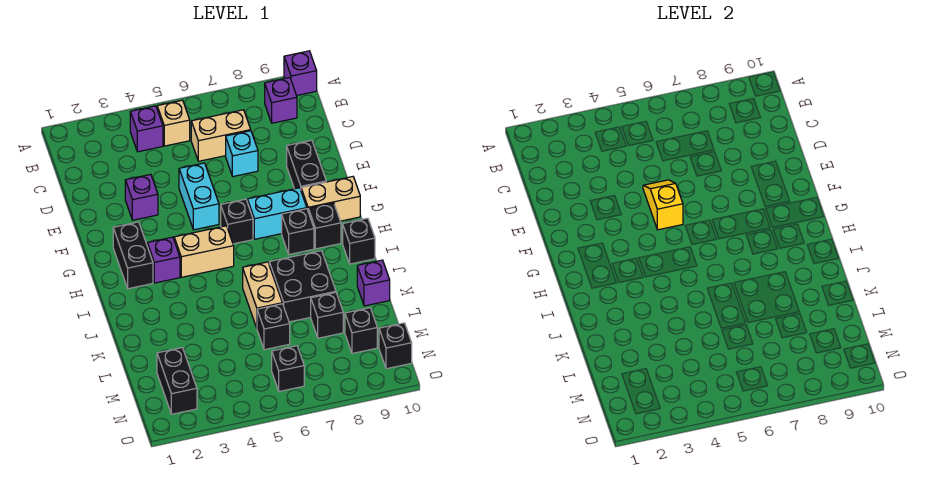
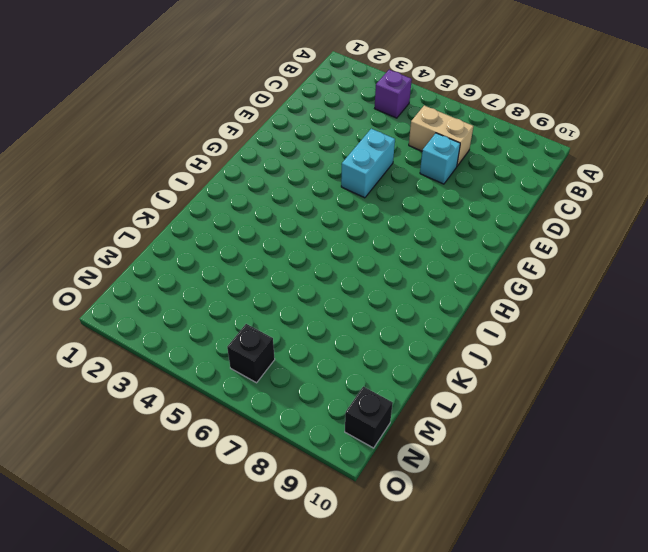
none -> purple brick A10 level 1
none -> tan brick B5 level 1
none -> purple brick B9 level 1

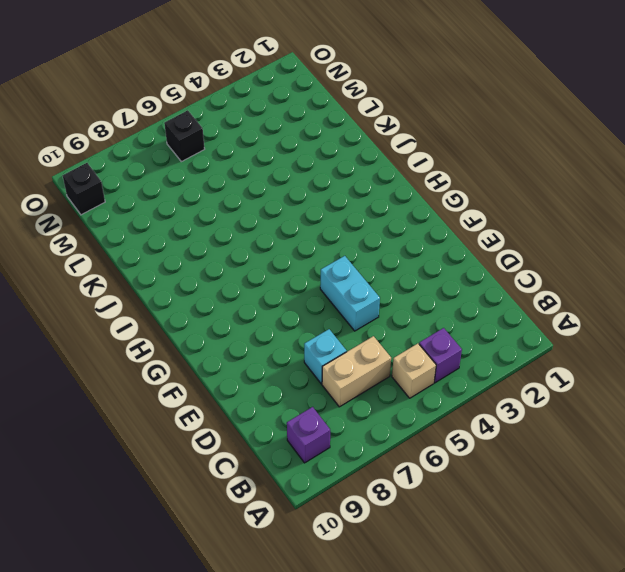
none -> purple brick A10 level 1
none -> purple brick E3 level 1
none -> black brick E9:F9 level 1

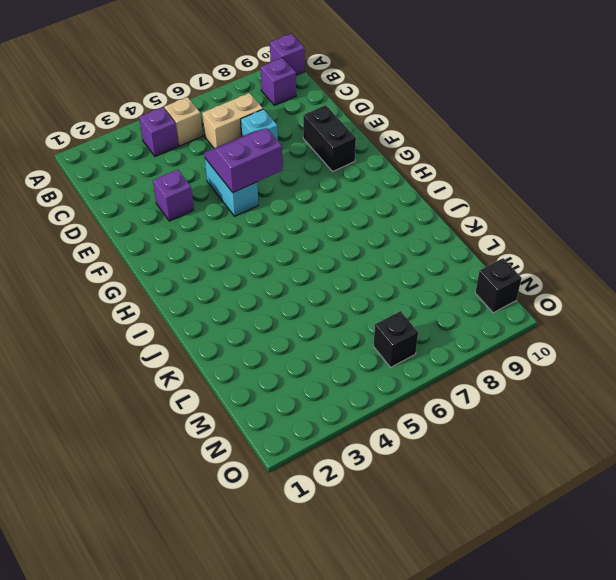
purple slope E5:F6 level 2 top F -> yellow slope E5:F5 level 2 top F
none -> black brick G2:H2 level 1
none -> black brick G6 level 1
none -> cyan brick G7:G8 level 1

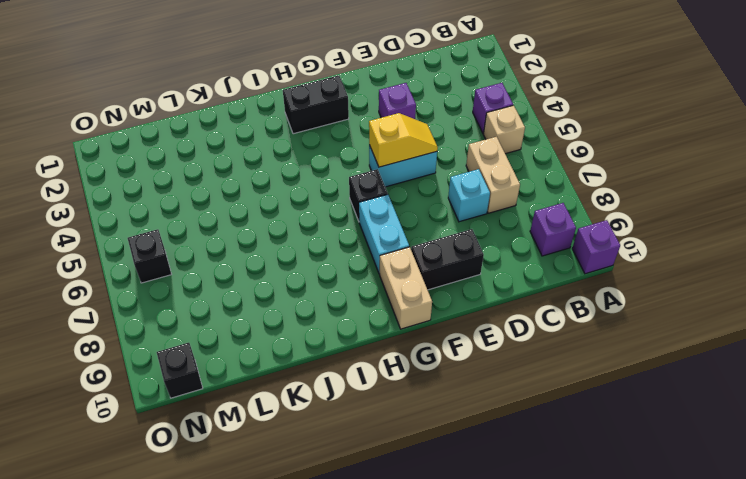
none -> purple brick H3 level 1
none -> tan brick H4:H5 level 1
none -> black brick H8 level 1

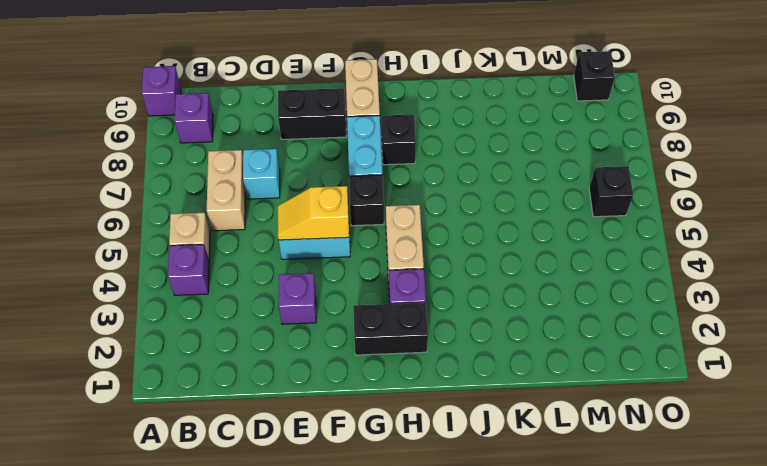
none -> black brick H9 level 1
none -> black brick I10 level 1
none -> tan brick J6:K6 level 1

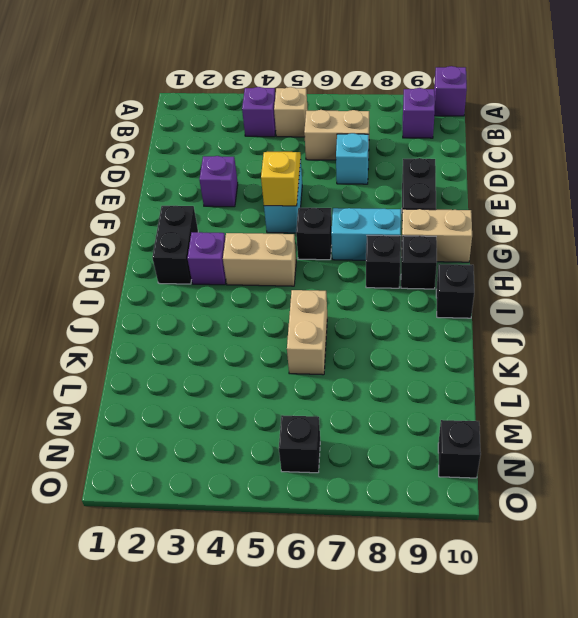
none -> black brick J7:K8 level 1
none -> purple brick K10 level 1
none -> black brick L6 level 1

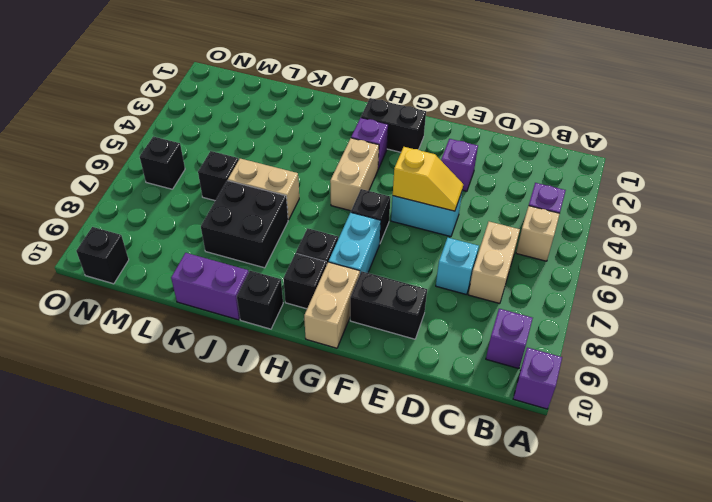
purple brick J10:K10 level 1 -> purple brick K10 level 1
none -> black brick L8 level 1
none -> black brick M2:N2 level 1
none -> black brick M9 level 1

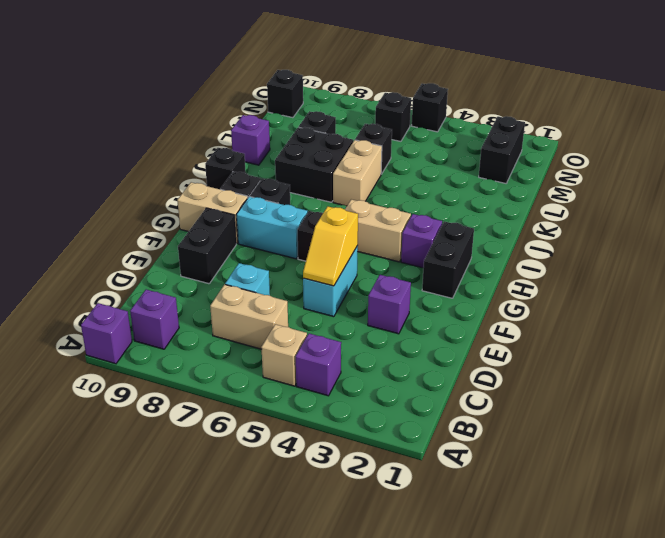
black brick O5 level 1 -> black brick M9 level 1

